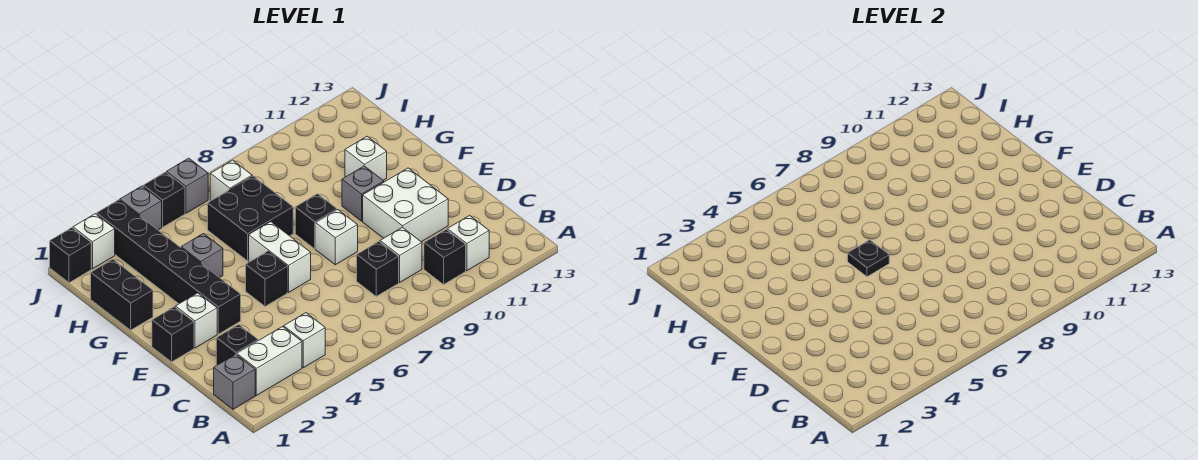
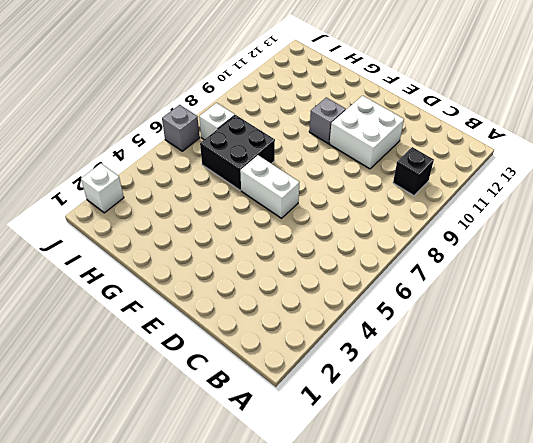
none -> grey brick B1 level 1
none -> white brick B2:B3 level 1
none -> white brick B4 level 1

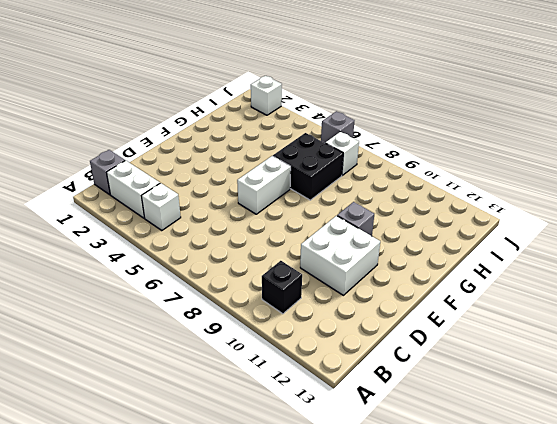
none -> white brick B11 level 1
none -> black brick C2 level 1
none -> black brick C8 level 1

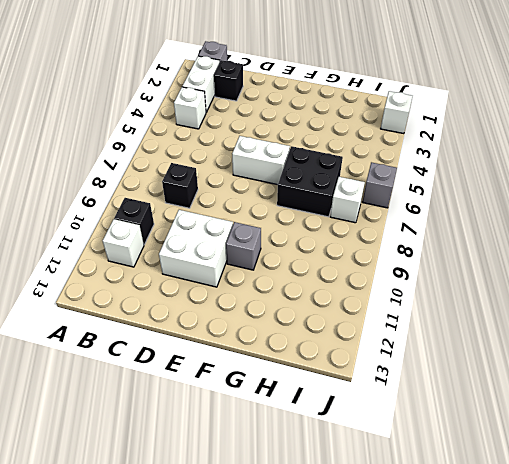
none -> white brick C9 level 1
none -> black brick E1 level 1
none -> white brick E2 level 1

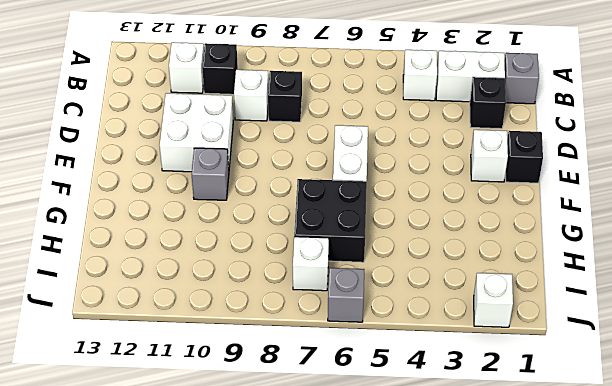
none -> black brick E3:J3 level 1
none -> black brick E5 level 1
none -> white brick E8 level 1

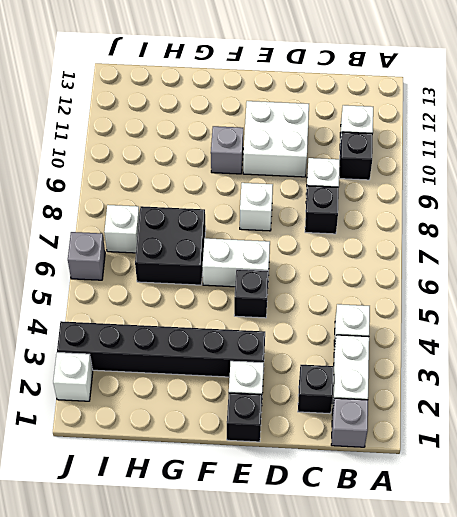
none -> black brick F8 level 1
none -> black brick G1:H1 level 1
none -> grey brick G4 level 1

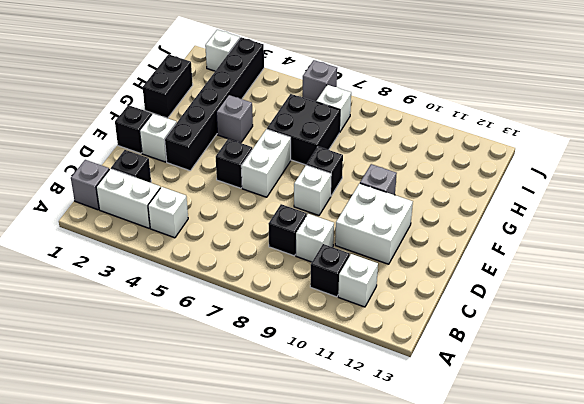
none -> white brick G11 level 1
none -> black brick J1 level 1
none -> grey brick J4 level 1

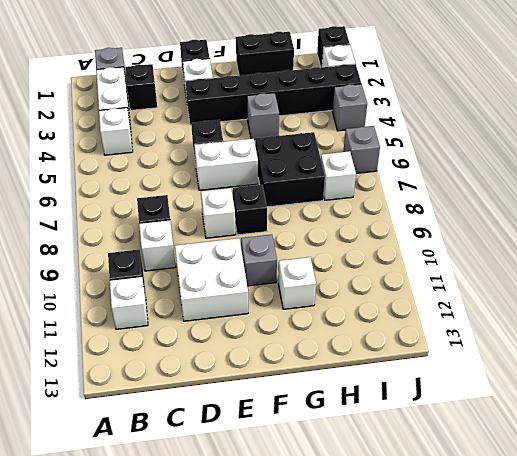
none -> black brick J5 level 1
none -> black plate F6 level 2

